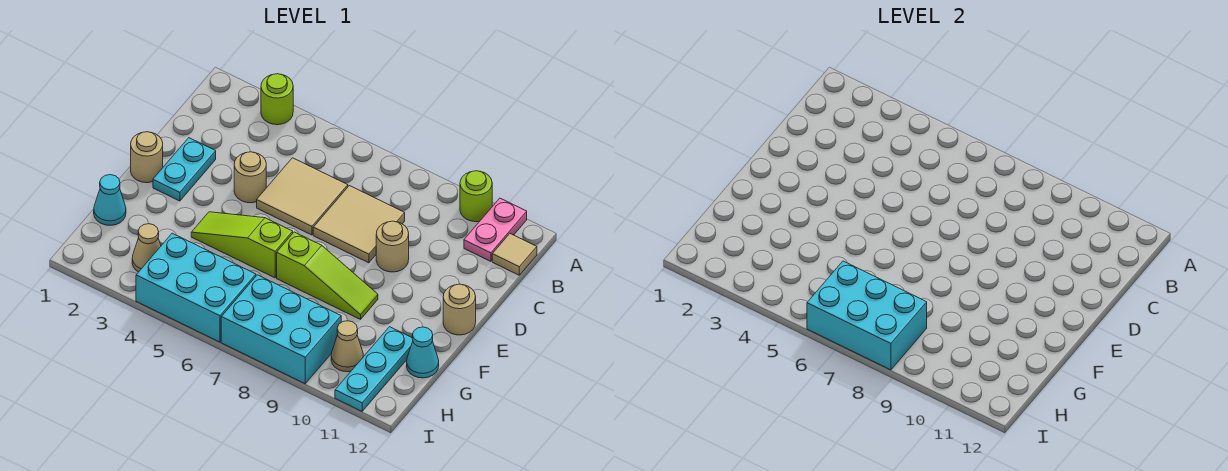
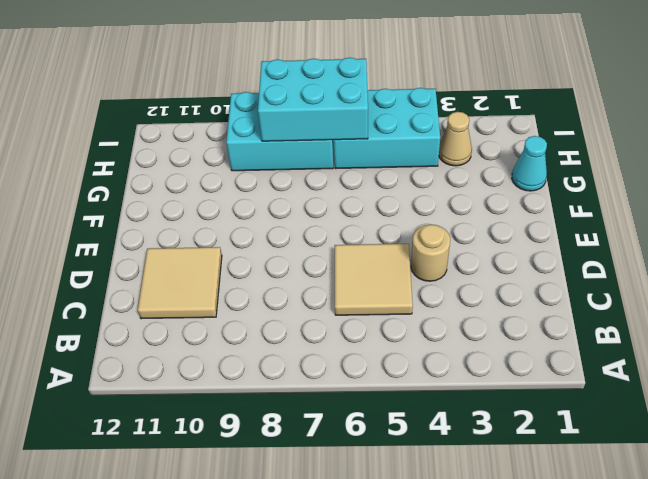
tan tile C10:D11 level 1 -> tan tile C7:D8 level 1
none -> lime round brick A3 level 1
none -> lime round brick A10 level 1
none -> pink plate A11:B11 level 1

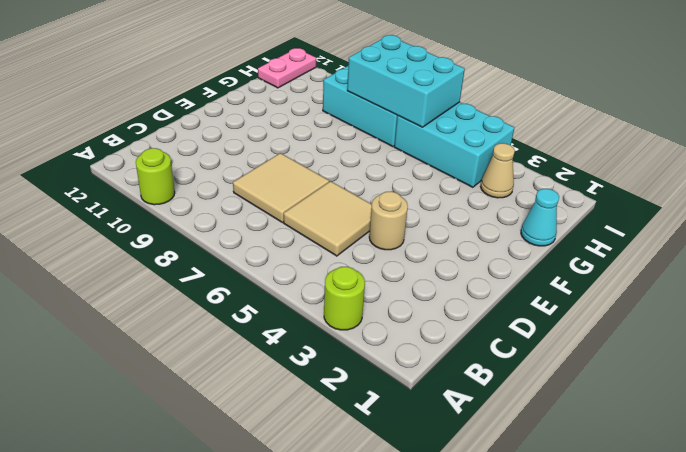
pink plate H12:I12 level 1 -> pink plate A11:B11 level 1
none -> tan tile B12 level 1
none -> cyan plate D2:E2 level 1
none -> tan round brick D9 level 1

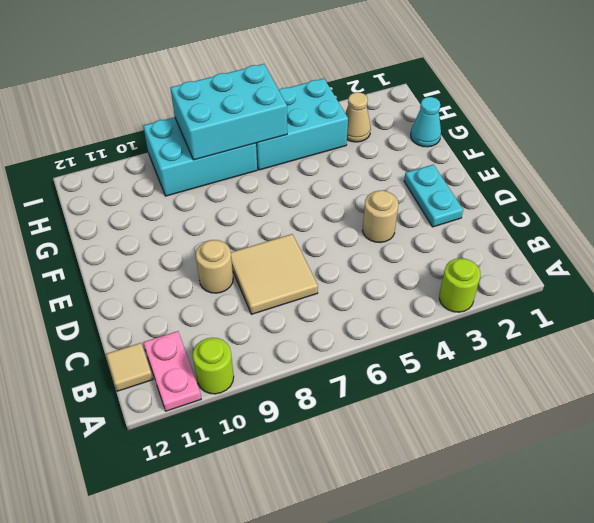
none -> tan tile C5:D6 level 1
none -> tan round brick E1 level 1
none -> tan round brick E12 level 1

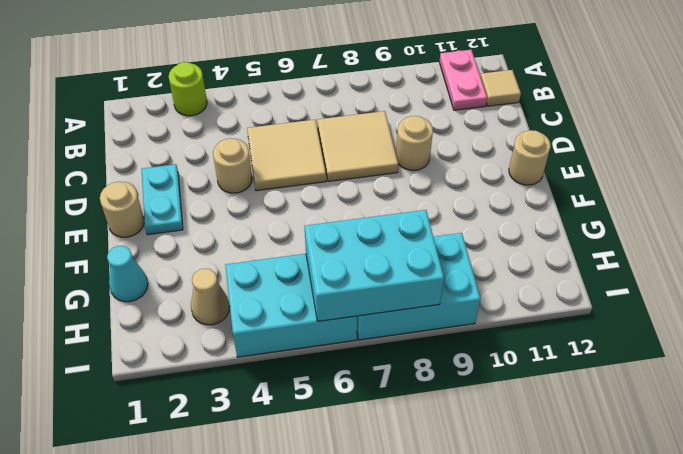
none -> lime round brick A10 level 1
none -> lime slope F4:F6 level 1 top 6
none -> lime slope F7:F9 level 1 top 7

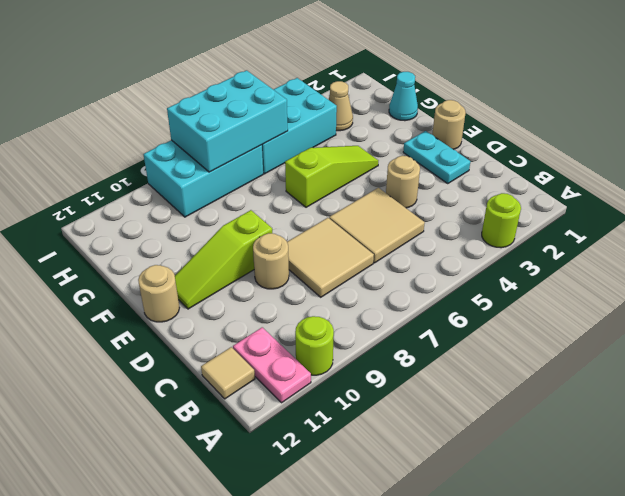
lime slope E9:E11 level 1 top 9 -> lime slope F7:F9 level 1 top 7
none -> cyan plate G11:I11 level 1
none -> cyan cone G12 level 1
none -> tan cone H10 level 1

